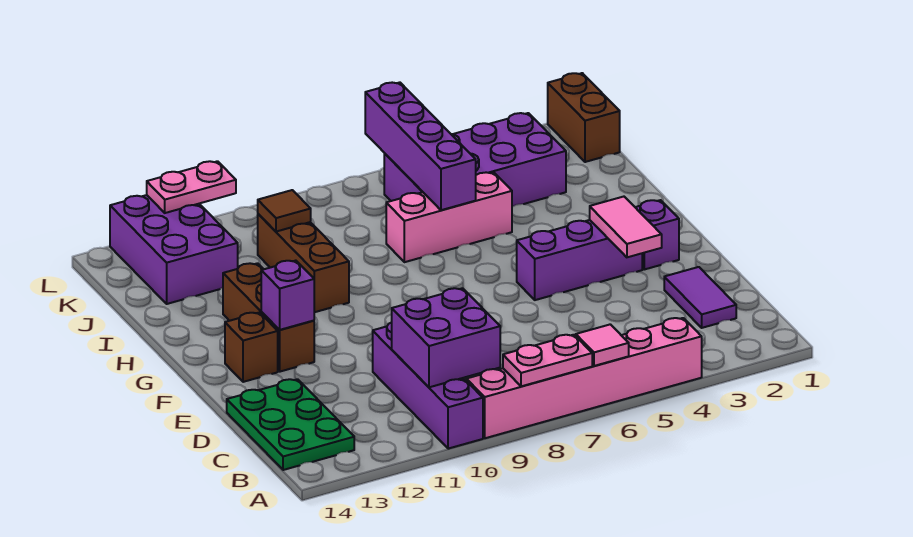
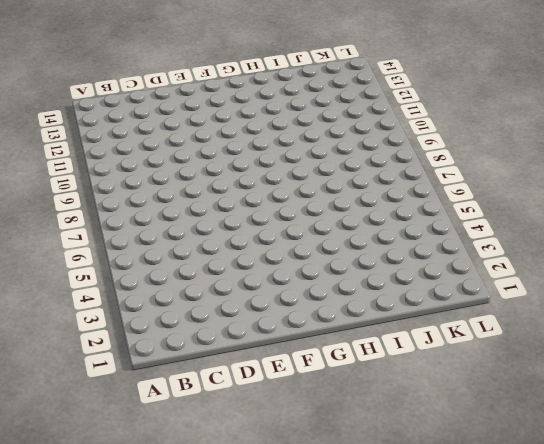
none -> pink brick A4:A9 level 1
none -> purple brick A10:D10 level 1
none -> green plate B13:D14 level 1

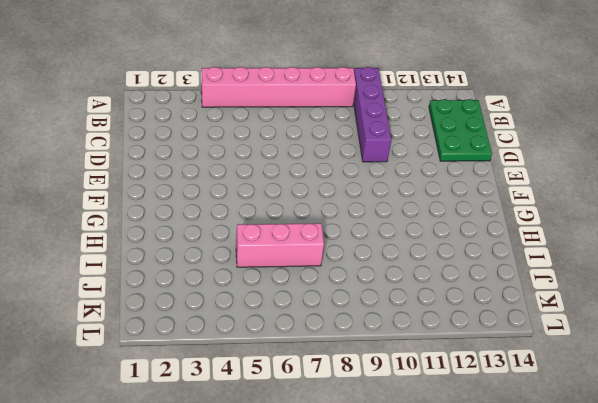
none -> purple tile C2:D2 level 1
none -> purple brick F2 level 1
none -> purple brick F3:F5 level 1

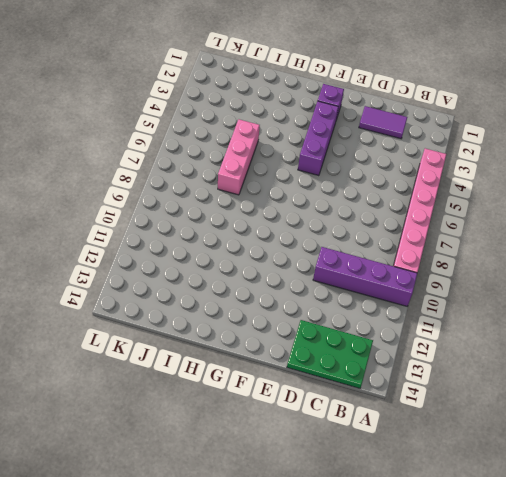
none -> brown brick F12:H12 level 1
none -> brown brick F13 level 1
none -> brown brick H10:J10 level 1

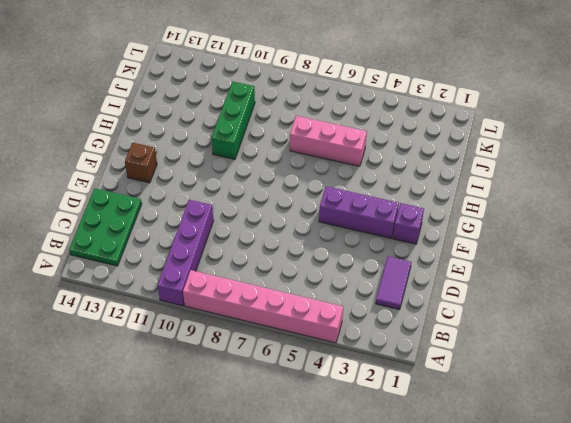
green brick H10:J10 level 1 -> brown brick H10:J10 level 1
none -> brown brick F12:H12 level 1
none -> purple brick J3:K6 level 1
none -> purple brick J12:L13 level 1

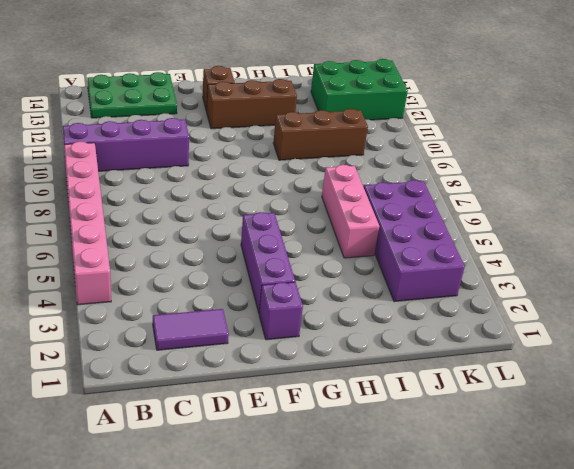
green brick J12:L13 level 1 -> purple brick J12:L13 level 1
none -> brown brick K1:L1 level 1
none -> pink tile A6 level 2
none -> pink plate A7:A8 level 2

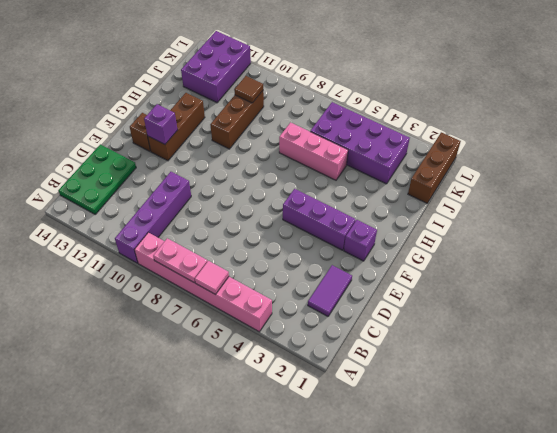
brown brick J1:L1 level 1 -> brown brick K1:L1 level 1
none -> purple brick B9:C10 level 2
none -> pink tile E3:F3 level 2
none -> purple brick I6:L6 level 2

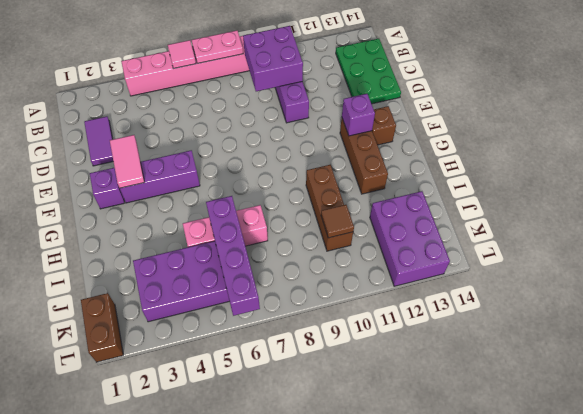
none -> pink plate L11:L12 level 2

